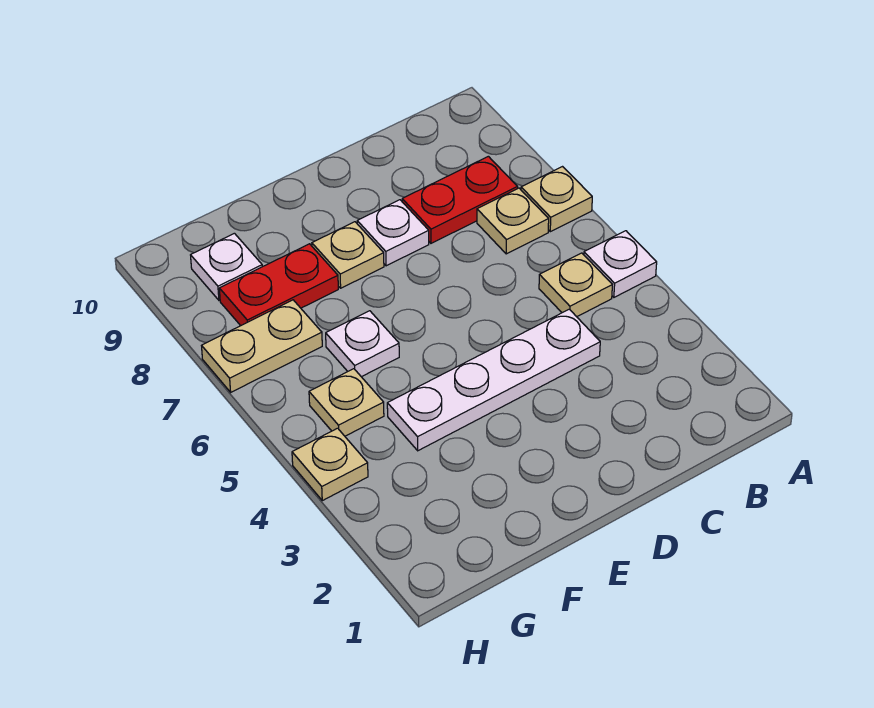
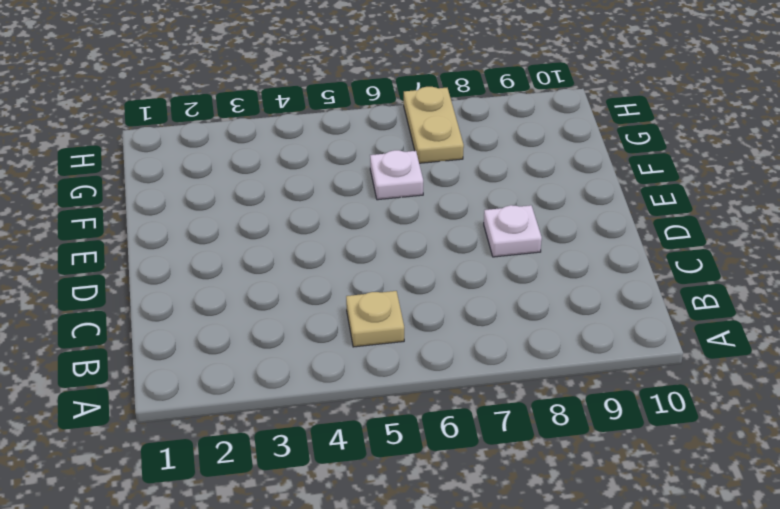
none -> white plate A5 level 1
none -> tan plate A7 level 1
none -> tan plate B7 level 1

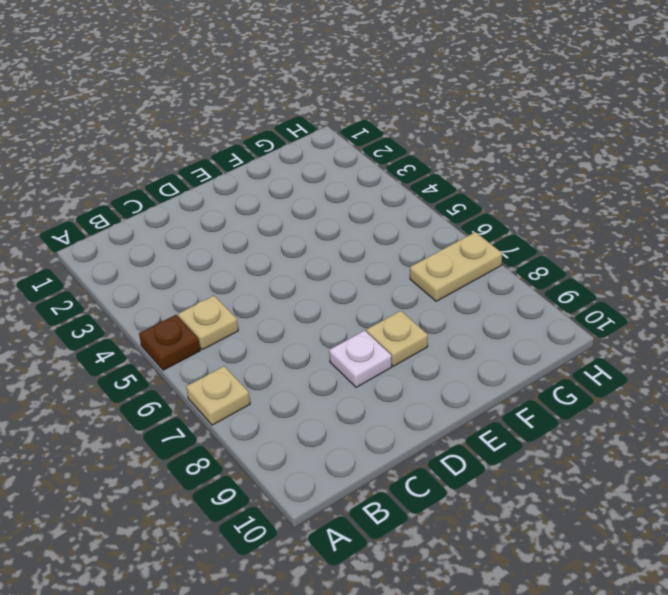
brown plate A5 level 1 -> white plate A5 level 1
none -> tan plate B7 level 1
none -> red plate B8:C8 level 1
none -> white plate C4:F4 level 1

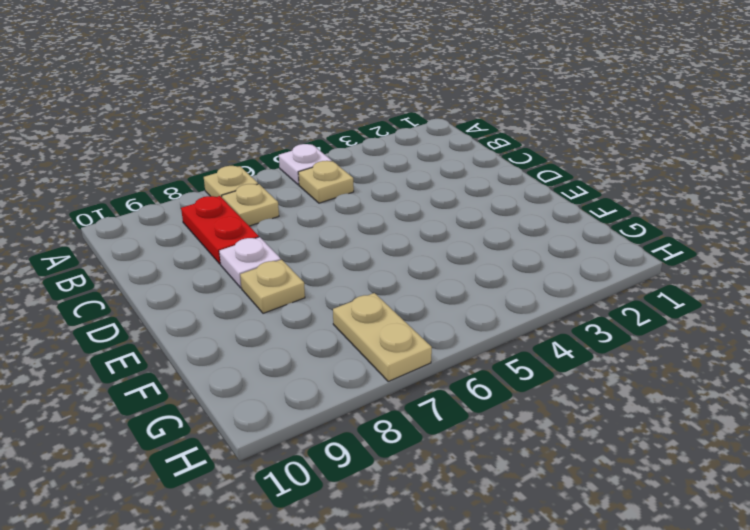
none -> white plate C4:F4 level 1
none -> white plate F6 level 1
none -> red plate F8:G8 level 1

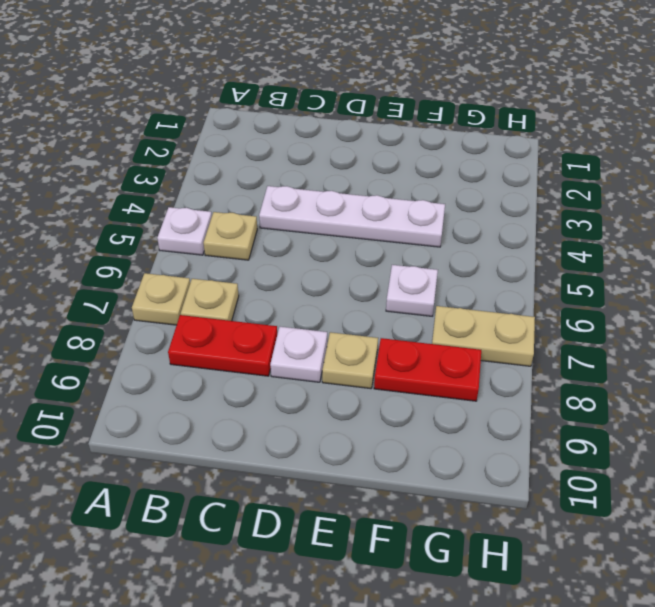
none -> tan plate G5 level 1
none -> white plate G9 level 1
none -> tan plate H4 level 1

